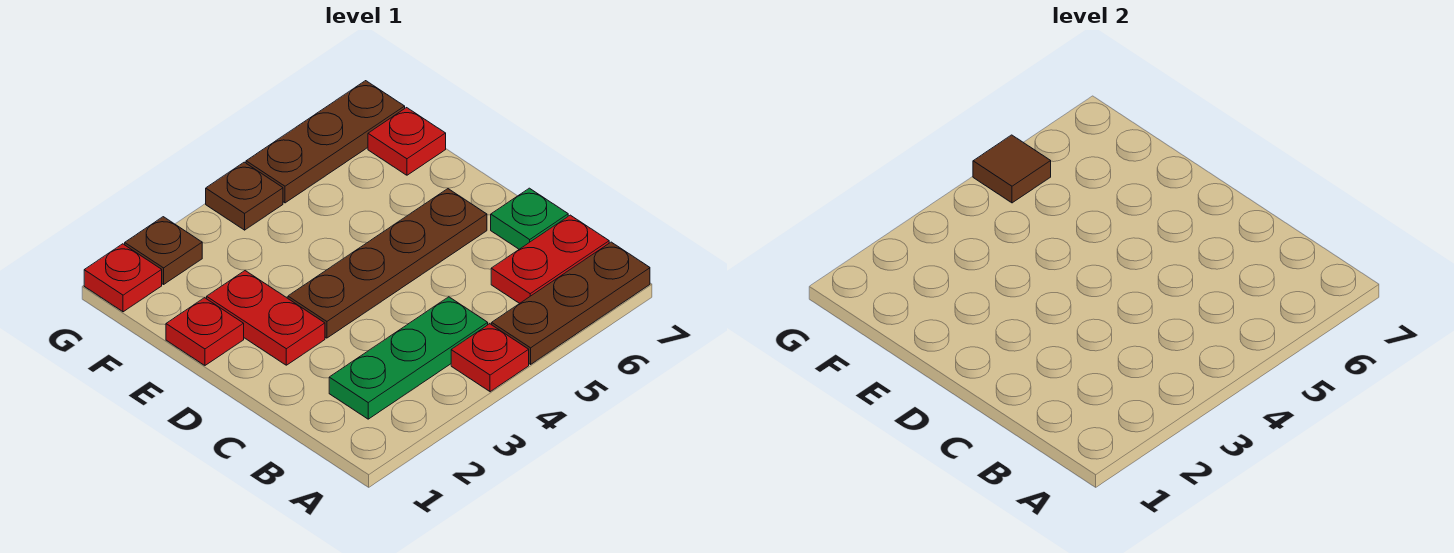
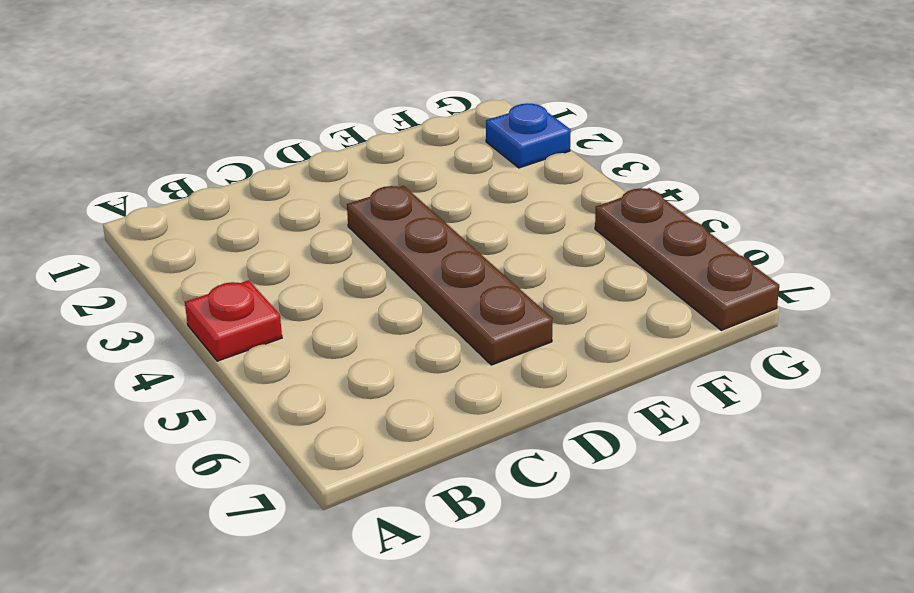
blue plate G2 level 1 -> brown plate G2 level 1
none -> brown plate A5:A7 level 1
none -> green plate B2:B4 level 1
none -> red plate B6:B7 level 1

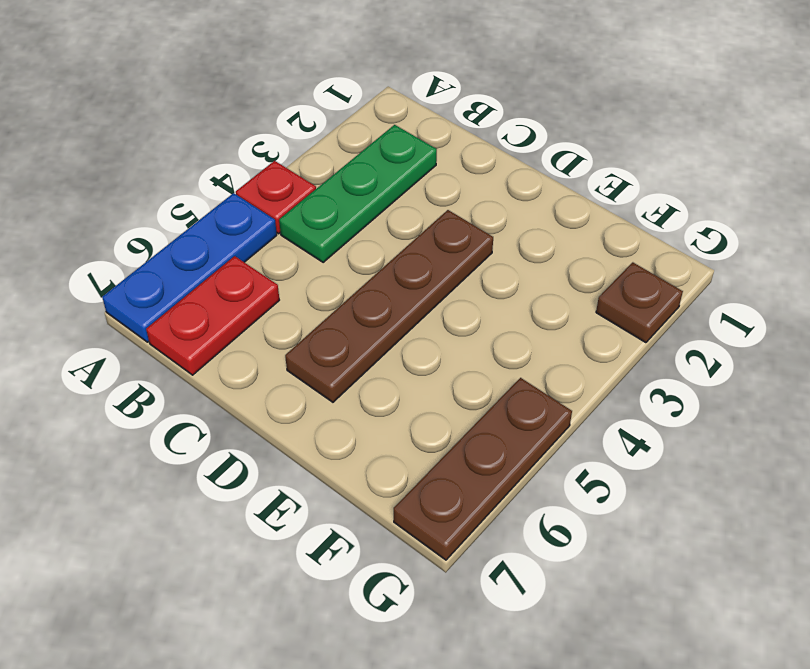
blue plate A5:A7 level 1 -> brown plate A5:A7 level 1
none -> green plate C7 level 1
none -> red plate D2:E2 level 1
none -> red plate E1 level 1

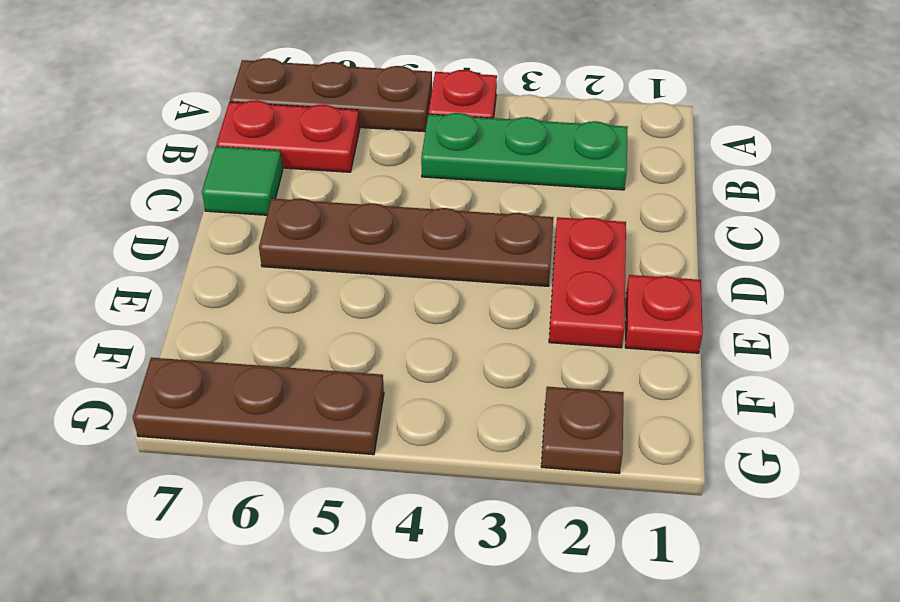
green tile C7 level 1 -> green plate C7 level 1
none -> red plate F7 level 1
none -> red plate G1 level 1
none -> brown plate G4 level 1

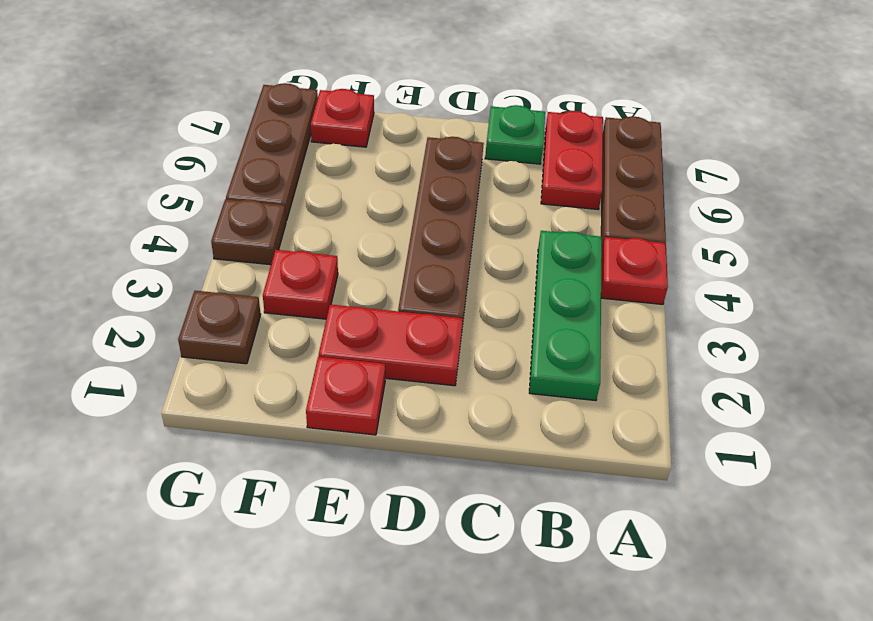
red plate F3 level 1 -> red plate G1 level 1
none -> brown tile G5 level 2

